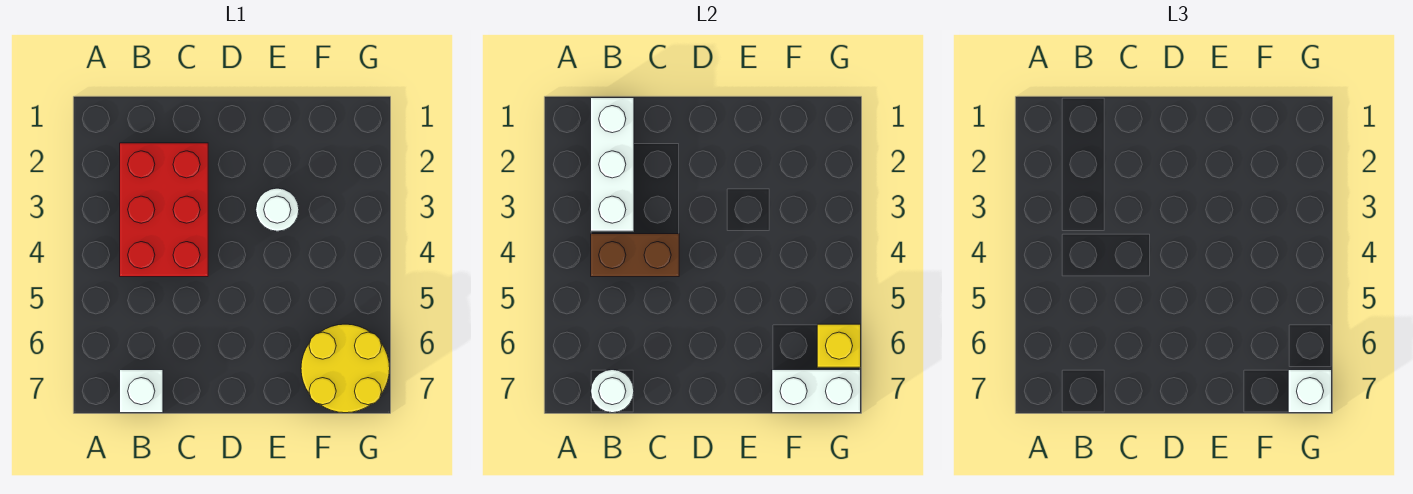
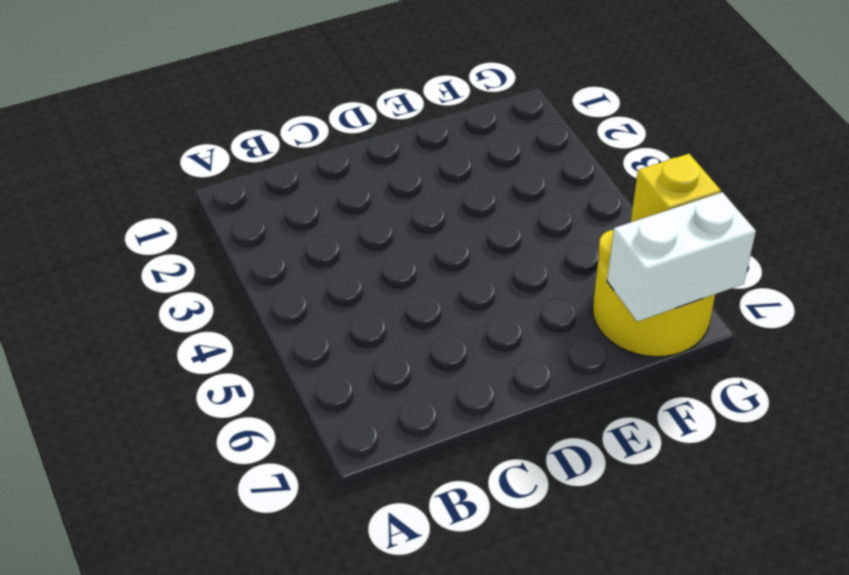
none -> red brick B2:C4 level 1
none -> white brick B7 level 1

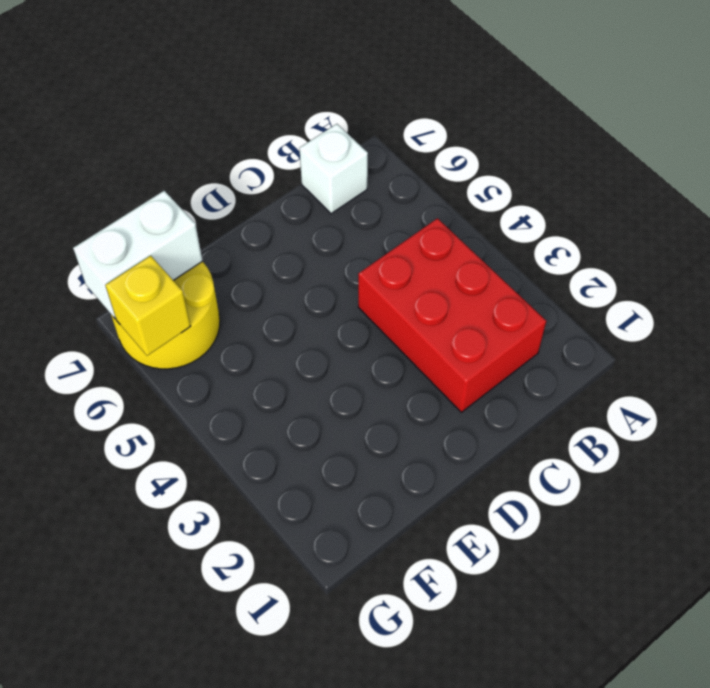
none -> white round brick E3 level 1
none -> white brick B1:B3 level 2

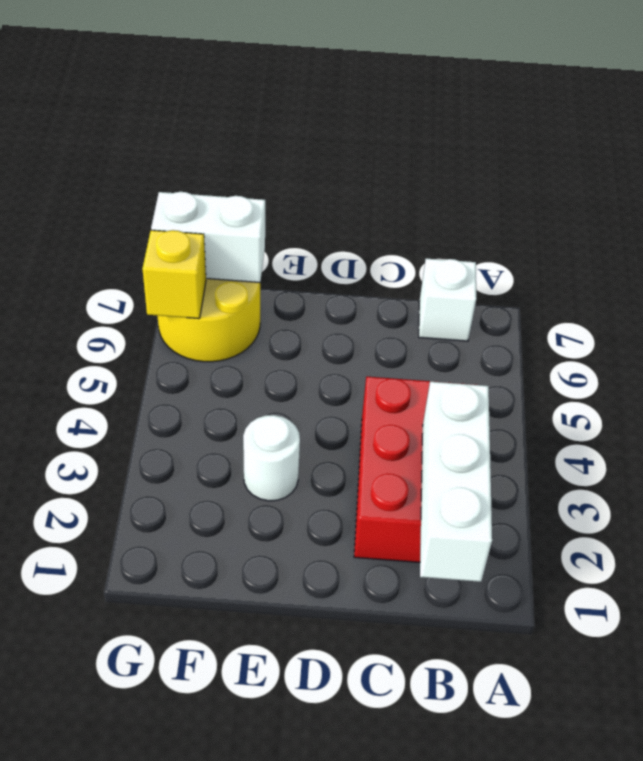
none -> brown brick B4:C4 level 2
none -> white round brick B7 level 2

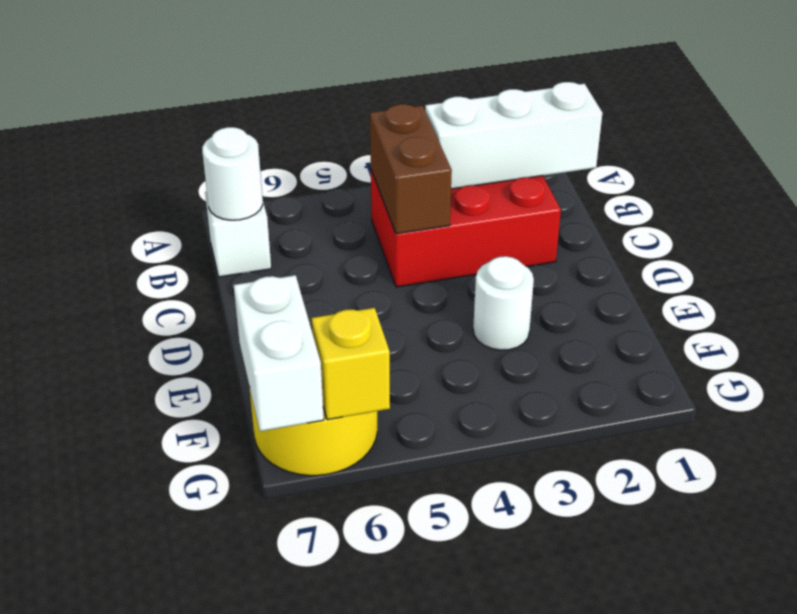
none -> white brick G7 level 3

